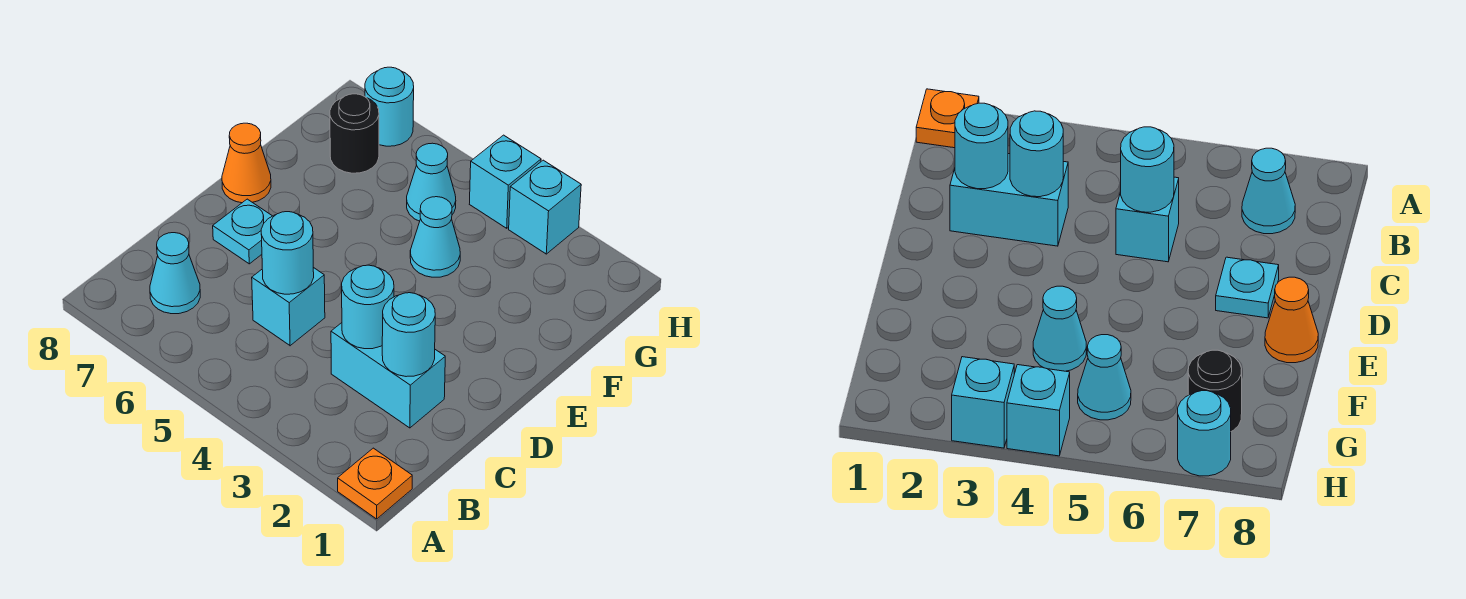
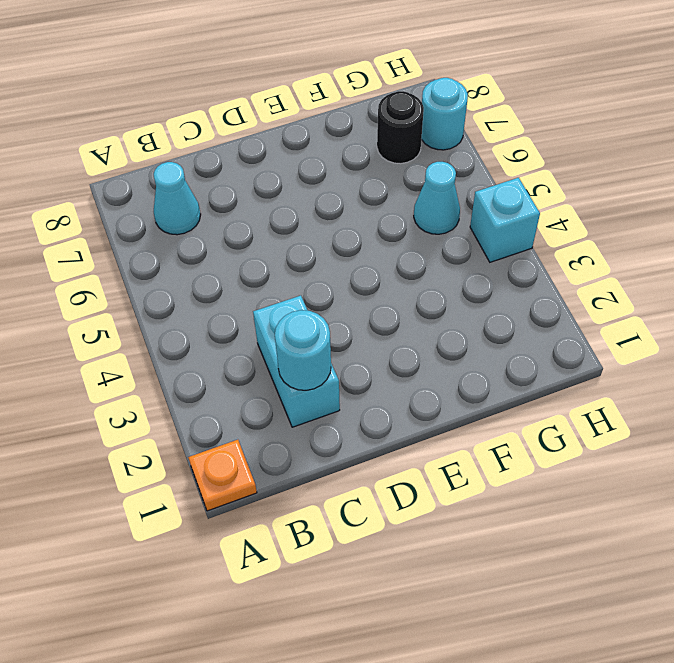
none -> cyan brick C5 level 1
none -> cyan plate D7 level 1
none -> orange cone E8 level 1

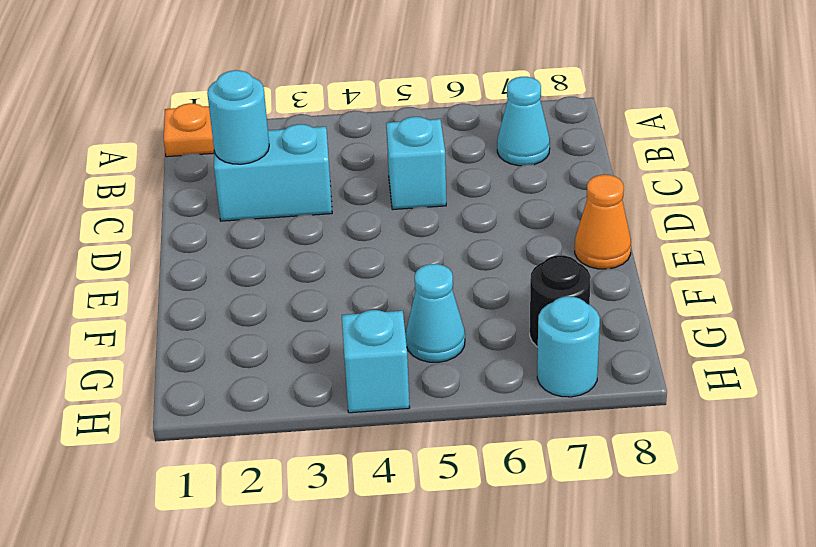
none -> cyan plate D7 level 1
none -> cyan cone F4 level 1
none -> cyan brick H3 level 1

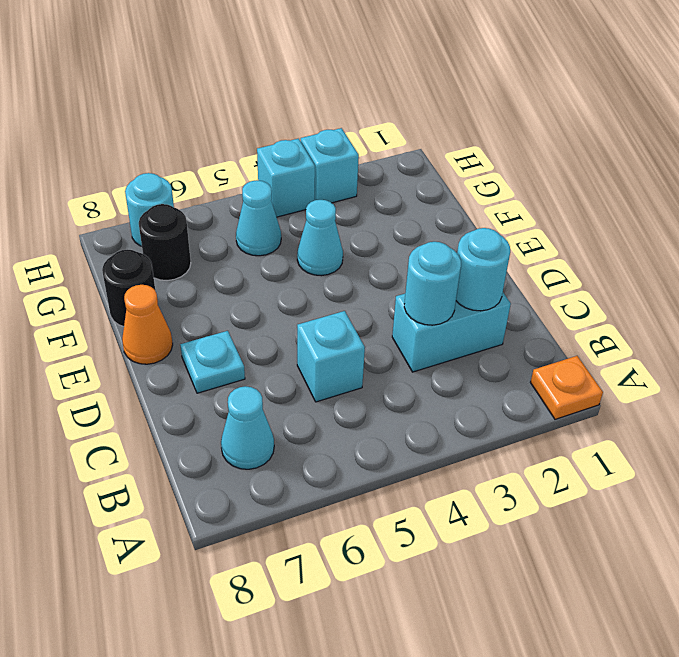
black round brick F8 level 1 -> none
none -> cyan round brick C5 level 2

